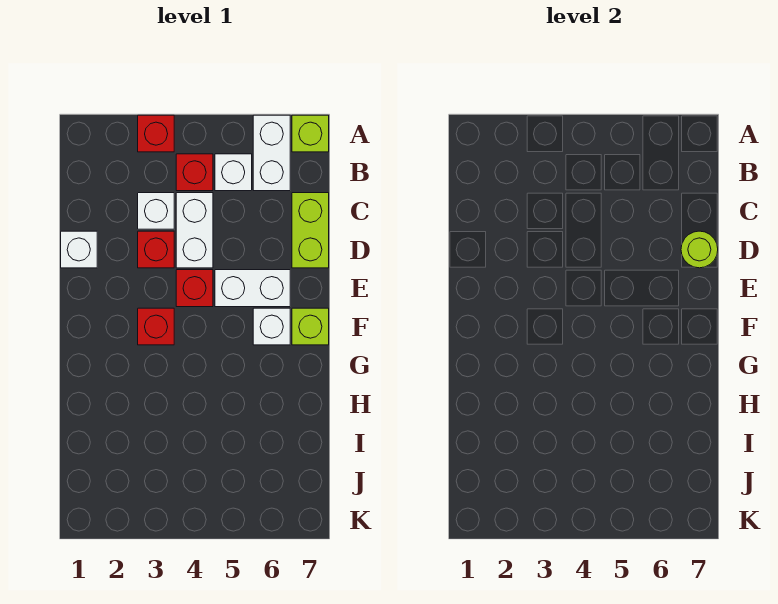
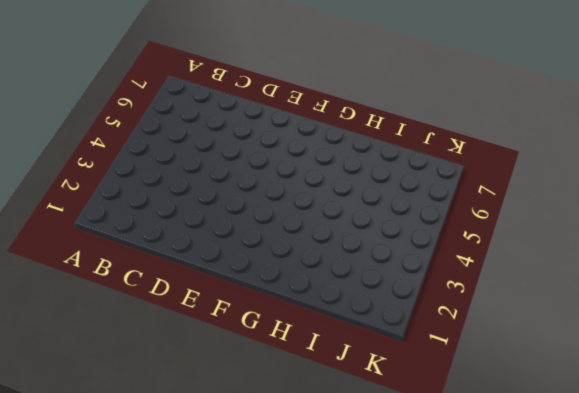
none -> red brick A3 level 1
none -> white brick A6:B6 level 1
none -> lime brick A7 level 1

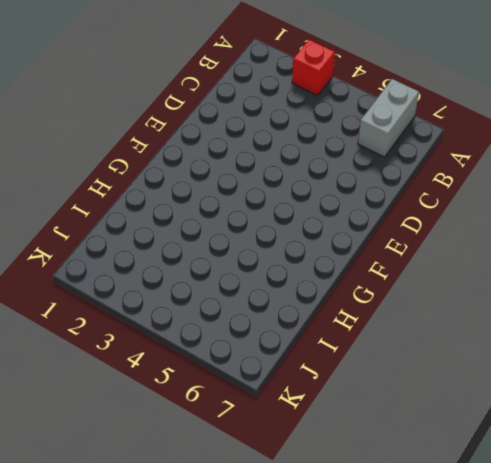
grey brick A6:B6 level 1 -> white brick A6:B6 level 1
none -> lime brick A7 level 1
none -> red brick B4 level 1
none -> white brick B5 level 1

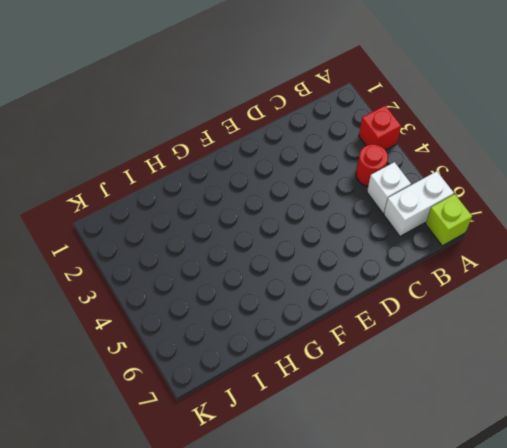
red round brick B4 level 1 -> red brick B4 level 1
none -> white brick C3 level 1
none -> white brick C4:D4 level 1
none -> lime brick C7:D7 level 1

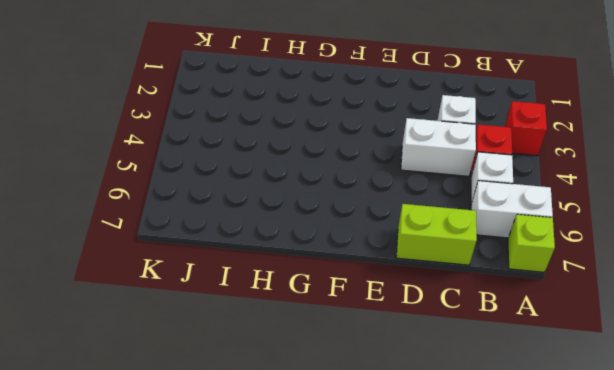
none -> white brick D1 level 1
none -> red brick D3 level 1
none -> red brick E4 level 1

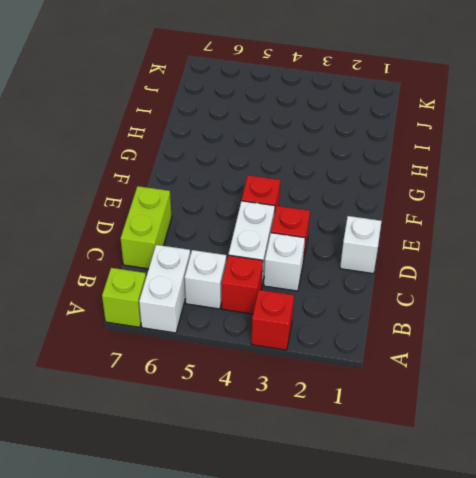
none -> white brick E5:E6 level 1
none -> red brick F3 level 1
none -> white brick F6 level 1

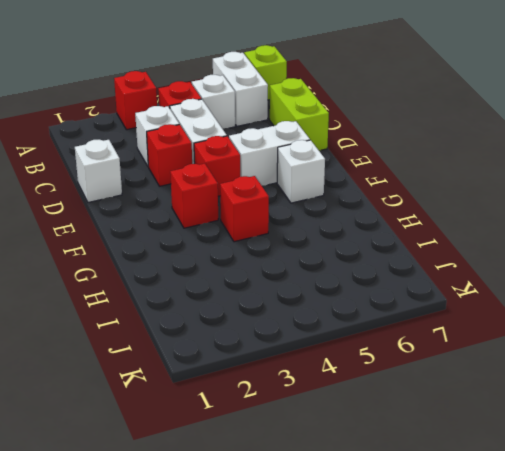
red brick G4 level 1 -> none
none -> lime brick F7 level 1
none -> lime round brick D7 level 2

